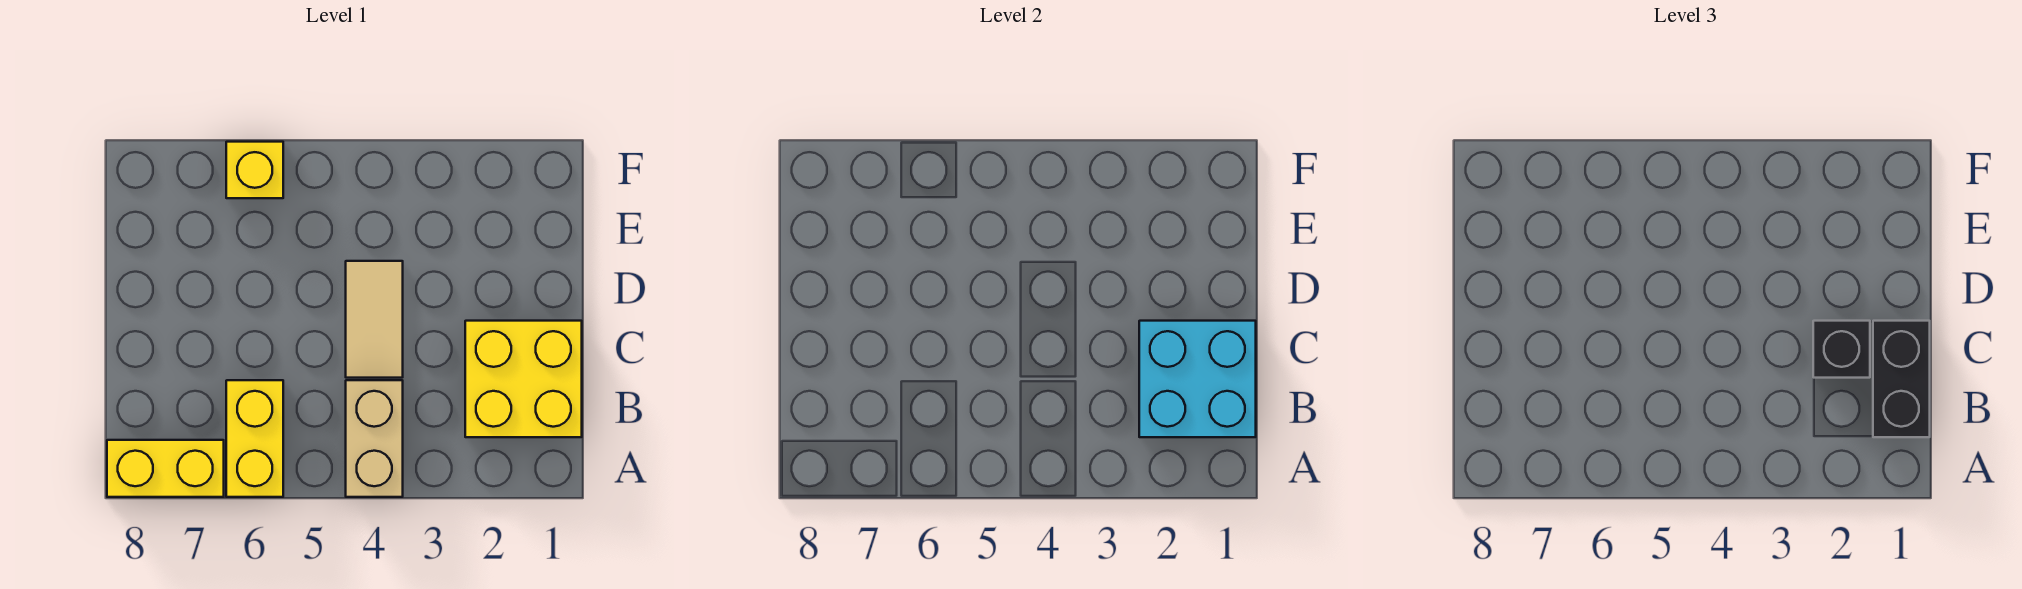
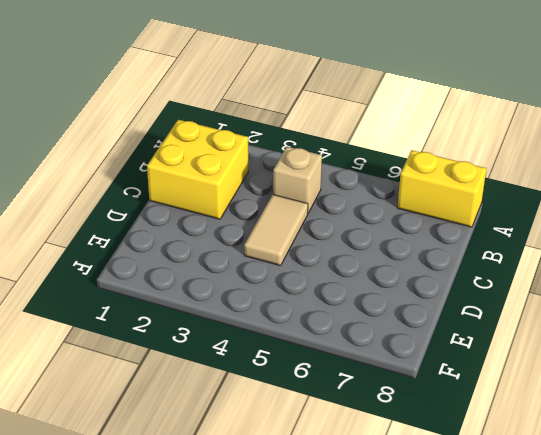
tan brick B4 level 1 -> tan brick A4:B4 level 1
none -> yellow brick A6:B6 level 1
none -> yellow brick F6 level 1

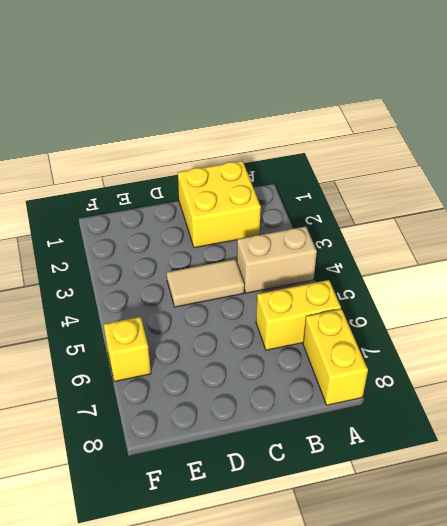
none -> cyan brick B1:C2 level 2
none -> black brick B1:C1 level 3

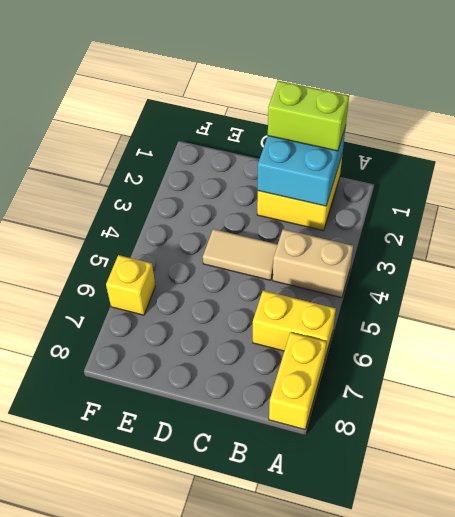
lime brick B1:C1 level 3 -> black brick B1:C1 level 3
none -> black brick C2 level 3

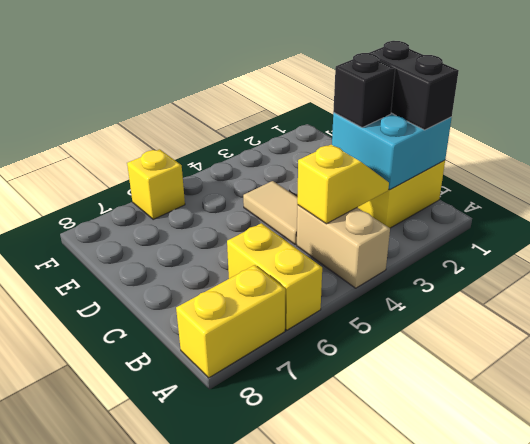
yellow slope B3:B4 level 2 top 4 -> none

